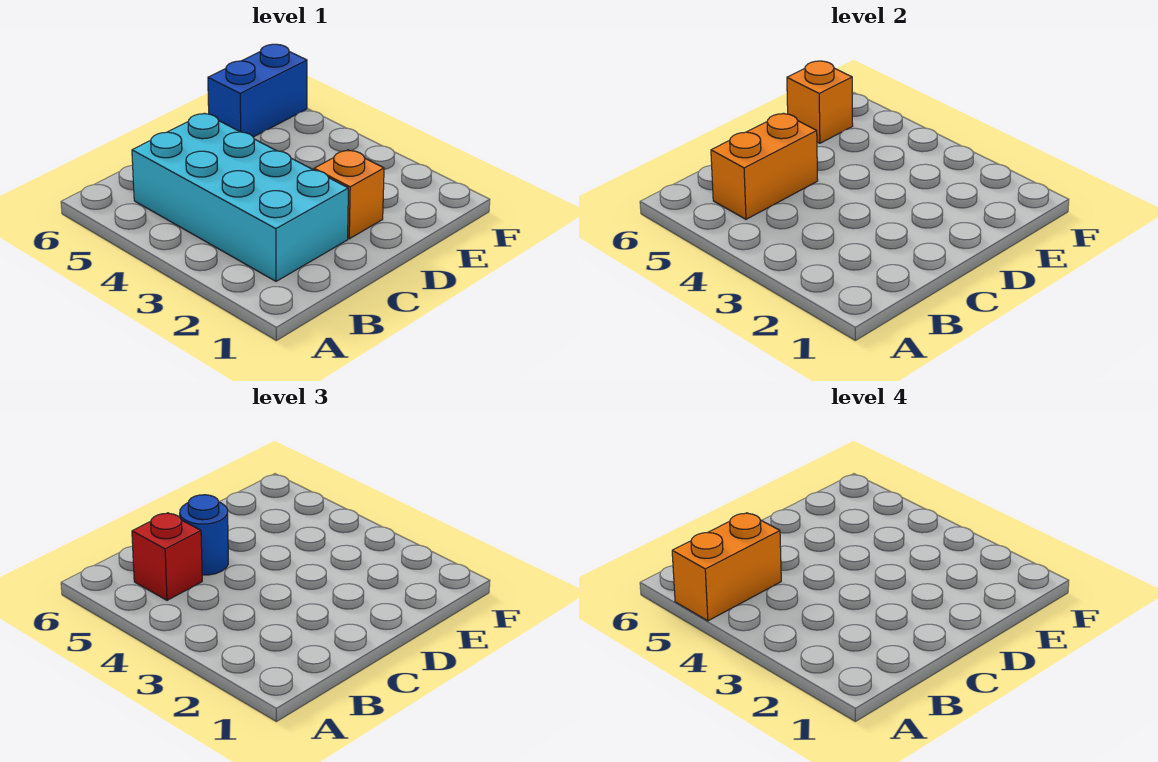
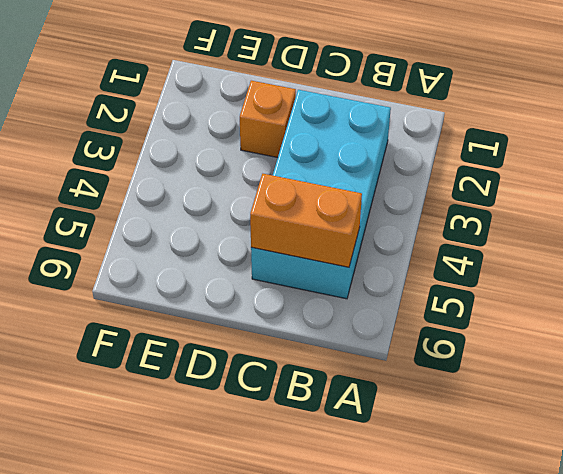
none -> blue brick E6:F6 level 1
none -> orange brick E6 level 2

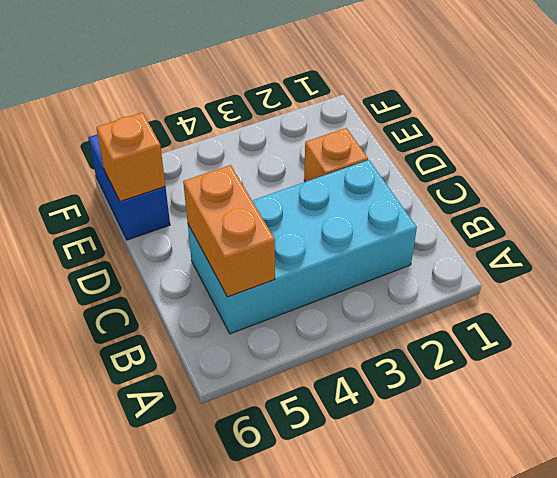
none -> red brick B5 level 3
none -> blue round brick C5 level 3

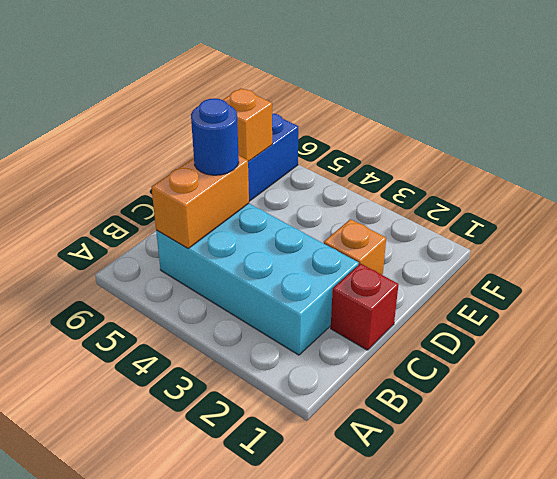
red brick C1 level 1 -> red brick B5 level 3
none -> orange brick A5:B5 level 4

